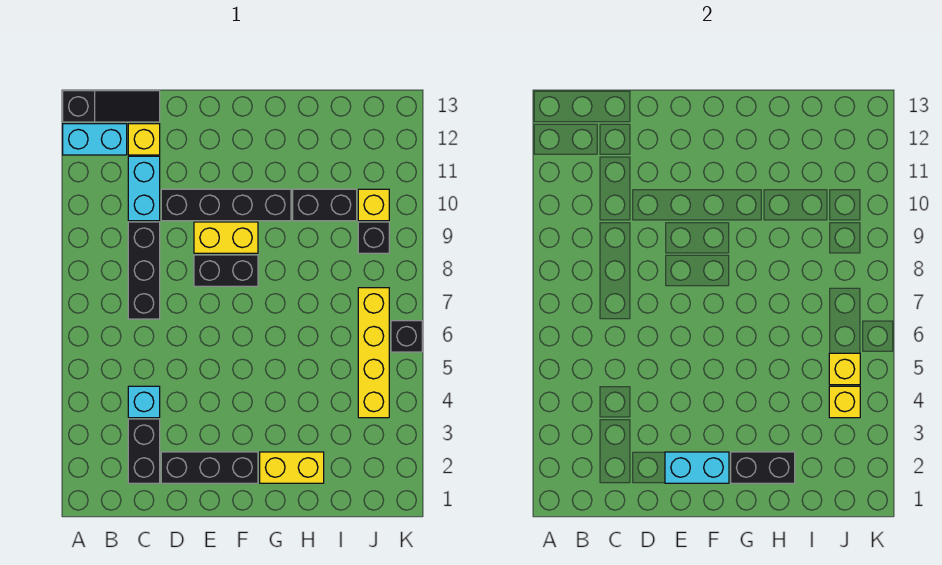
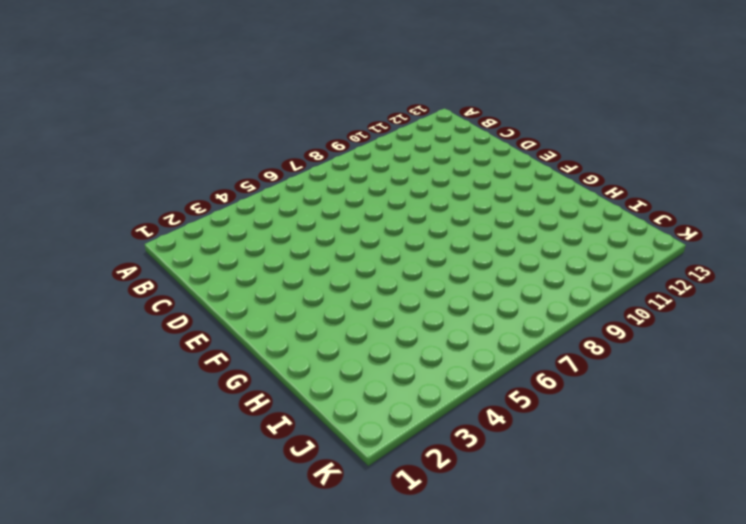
none -> cyan brick A12:B12 level 1
none -> black slope A13:C13 level 1 top A
none -> black brick C2:C3 level 1

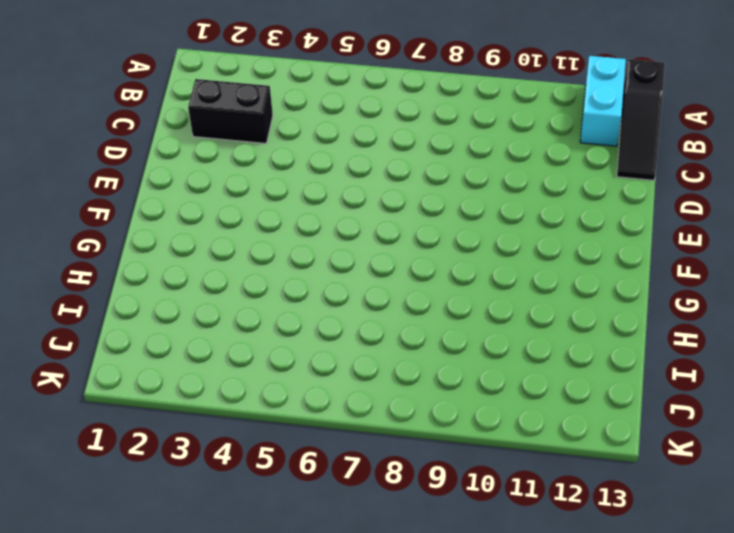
none -> cyan brick C4 level 1
none -> black brick C7:C9 level 1
none -> cyan brick C10:C11 level 1

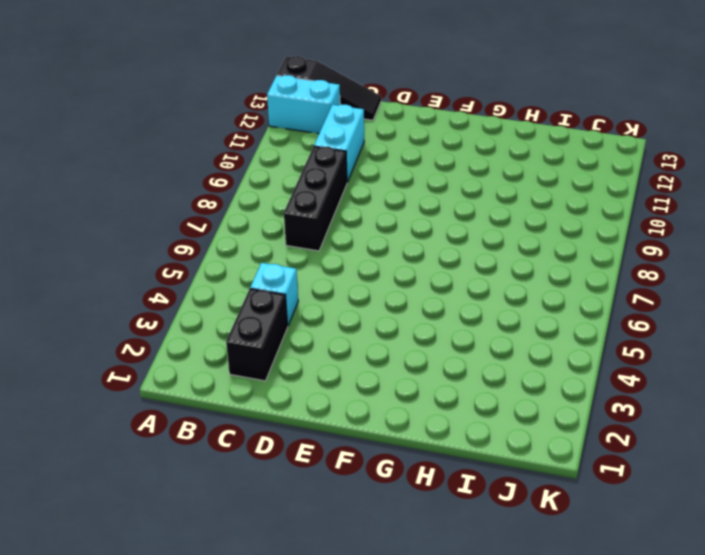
none -> yellow brick C12 level 1
none -> black brick D2:F2 level 1
none -> black brick D10:G10 level 1

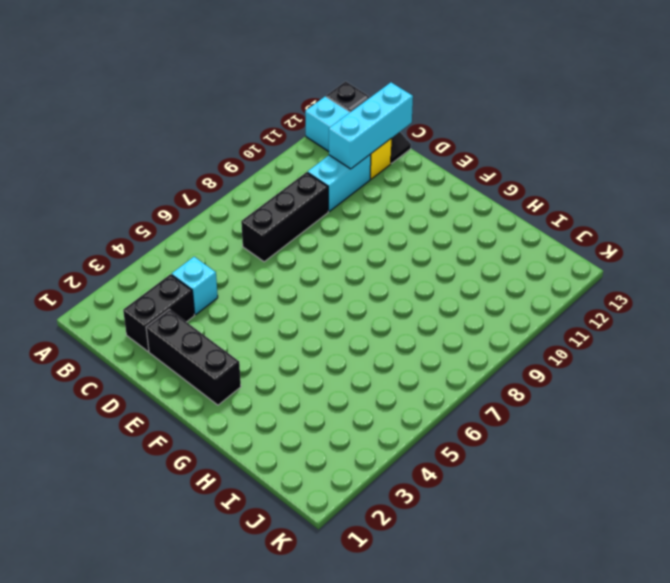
cyan brick C11:C13 level 2 -> none
none -> black brick D10:G10 level 1
none -> black brick E8:F8 level 1
none -> yellow brick E9:F9 level 1

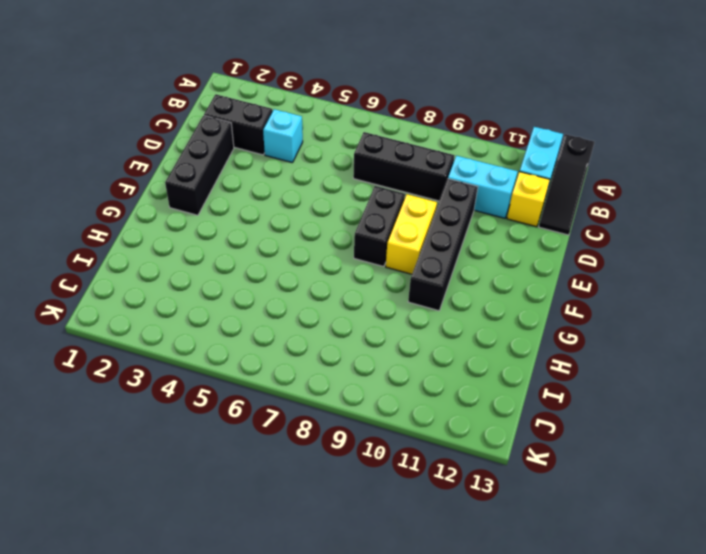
none -> yellow brick G2:H2 level 1
none -> black brick H10:I10 level 1
none -> yellow brick J4:J7 level 1

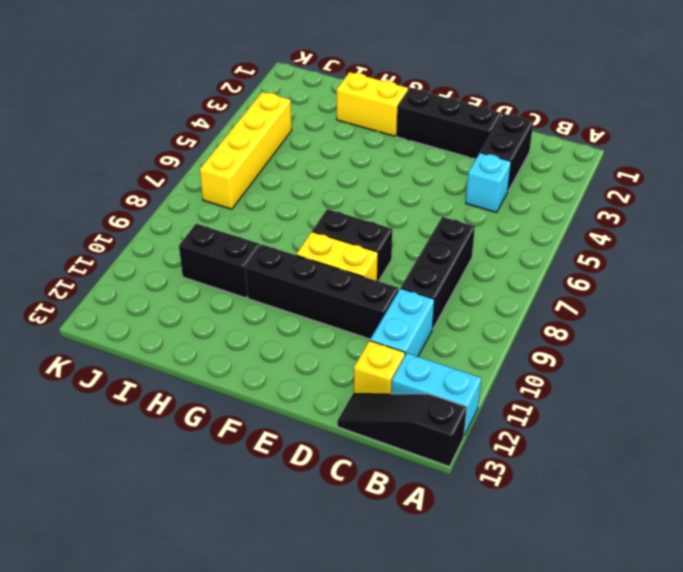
none -> black brick J9 level 1
none -> yellow brick J10 level 1
none -> black brick K6 level 1

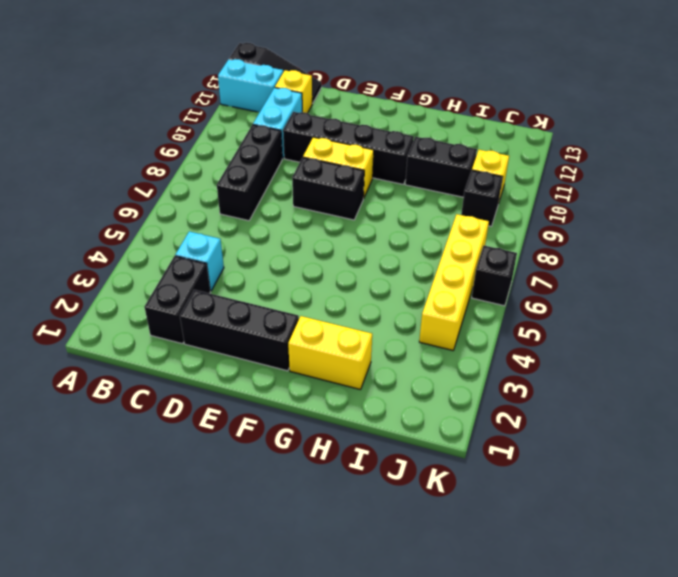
none -> cyan brick E2:F2 level 2
none -> black brick G2:H2 level 2
none -> yellow brick J4 level 2

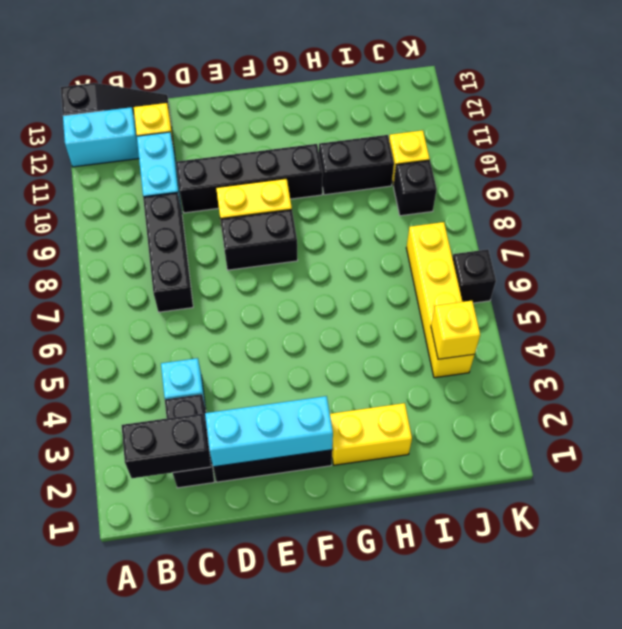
black brick B2:C2 level 2 -> black brick G2:H2 level 2
cyan brick D2:F2 level 2 -> cyan brick E2:F2 level 2
none -> yellow brick J5 level 2

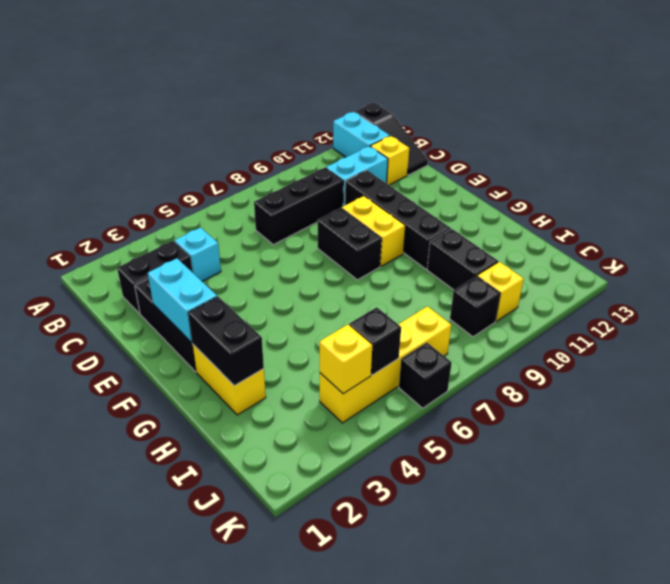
black brick J5 level 2 -> yellow brick J5 level 2

